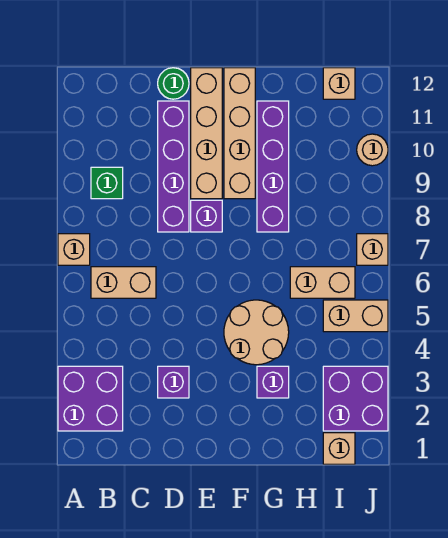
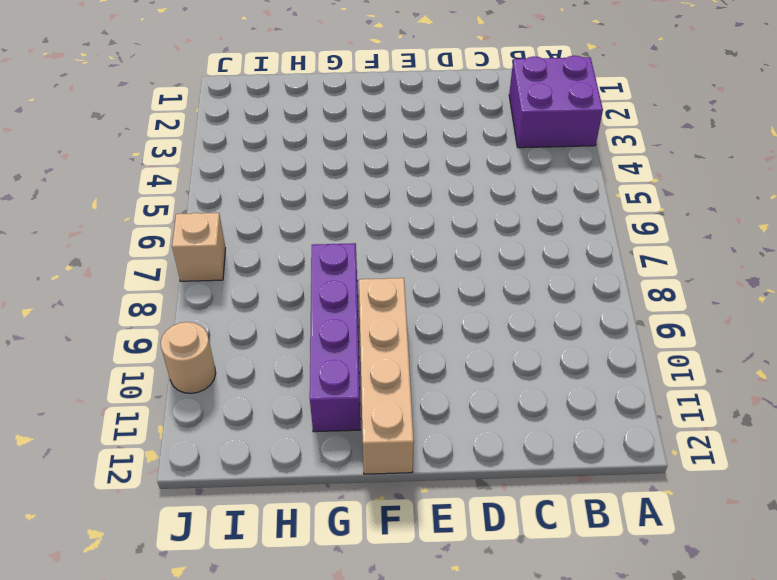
none -> tan brick A7 level 1
none -> tan brick B6:C6 level 1
none -> green brick B9 level 1

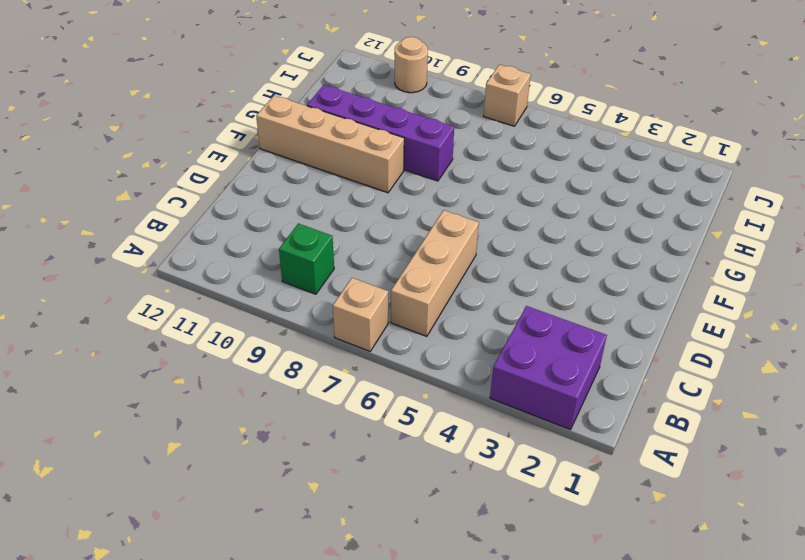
tan brick B6:D6 level 1 -> tan brick B6:C6 level 1
none -> purple brick D3 level 1
none -> purple brick D8:D11 level 1
none -> green round brick D12 level 1

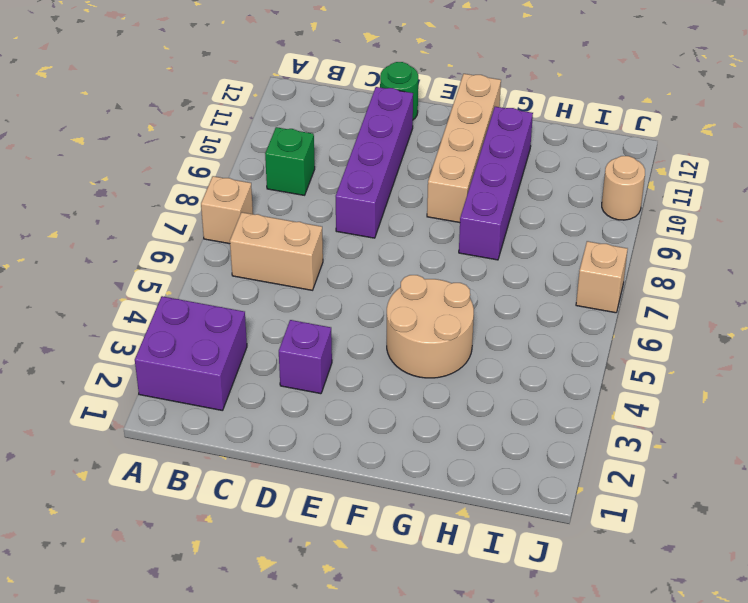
none -> purple brick E8 level 1
none -> tan brick E9:E12 level 1
none -> purple brick G3 level 1

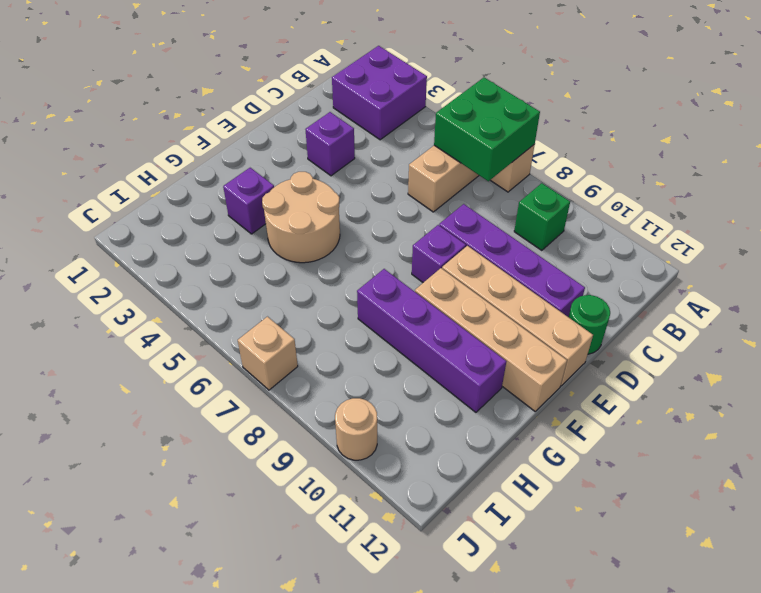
green brick A6:B7 level 2 -> none
none -> tan brick H6:I6 level 1
none -> tan brick I1 level 1
none -> purple brick I2:J3 level 1

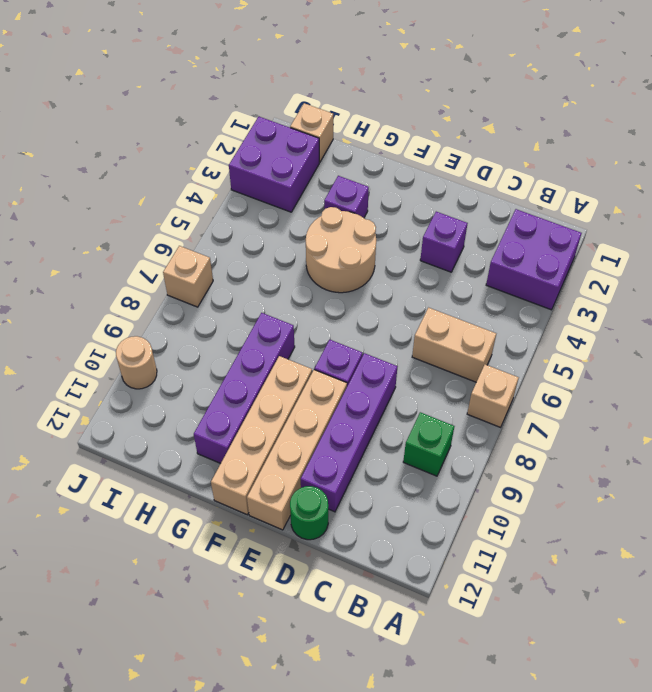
none -> tan brick H6:I6 level 1
none -> tan brick I5:J5 level 1
none -> tan brick I12 level 1

